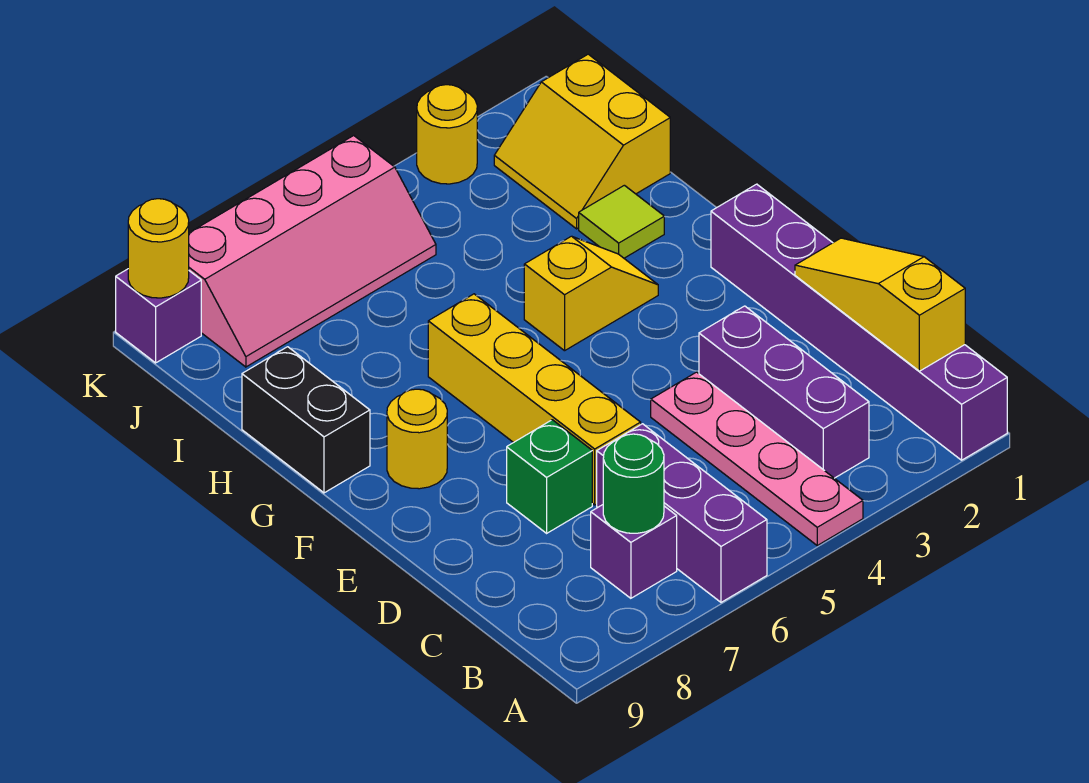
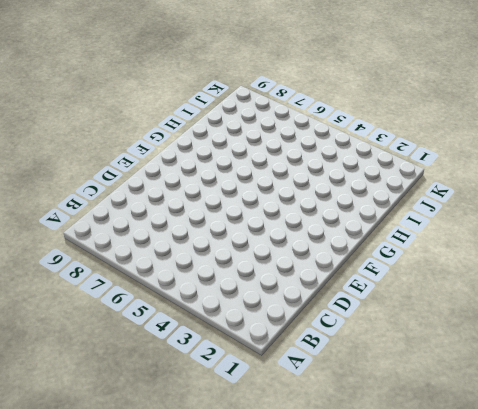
none -> purple brick A1:F1 level 1
none -> pink plate A4:D4 level 1
none -> purple brick A6:C6 level 1

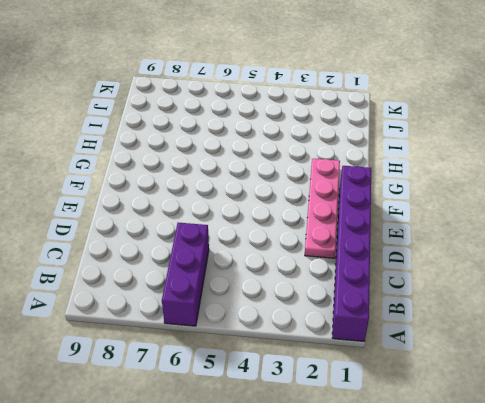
pink plate D2:G2 level 1 -> pink plate A4:D4 level 1
none -> purple brick B3:D3 level 1
none -> purple brick B7 level 1
none -> yellow brick D6:G6 level 1

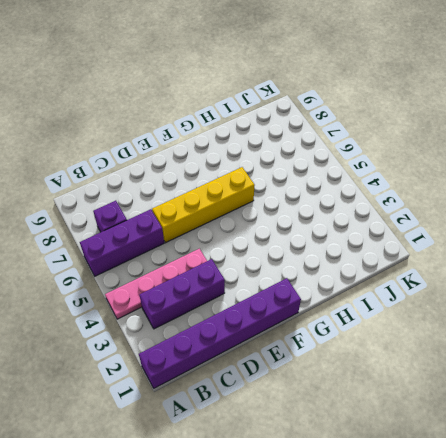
none -> green brick D7 level 1
none -> yellow round brick F8 level 1
none -> yellow slope G3:G4 level 1 top 4

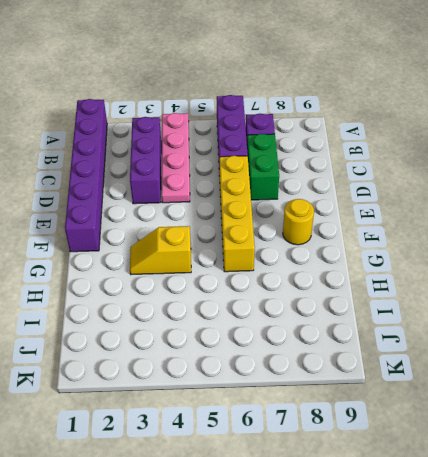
green brick C7:D7 level 1 -> green brick D7 level 1
none -> black brick G9:H9 level 1
none -> lime tile H2 level 1
none -> yellow slope I1:J2 level 1 top 1

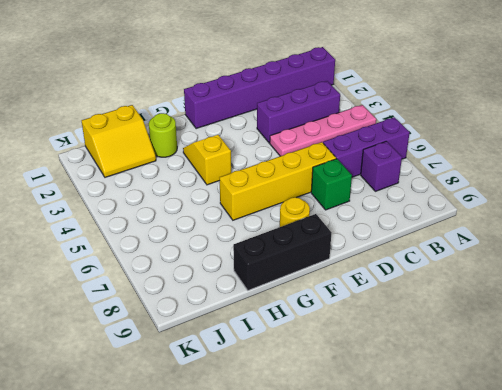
black brick F9:H9 level 1 -> black brick G9:H9 level 1
lime round brick H2 level 1 -> lime tile H2 level 1
none -> pink slope J5:K8 level 1 top K
none -> yellow round brick K3 level 1
none -> purple brick K9 level 1

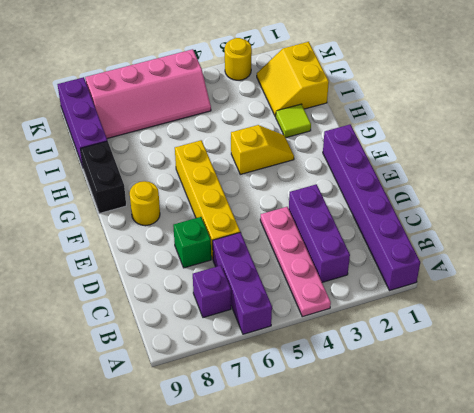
purple brick I9:K9 level 1 -> purple brick K9 level 1
none -> yellow slope B1:D1 level 2 top B
none -> green round brick B7 level 2
none -> yellow round brick K9 level 2

